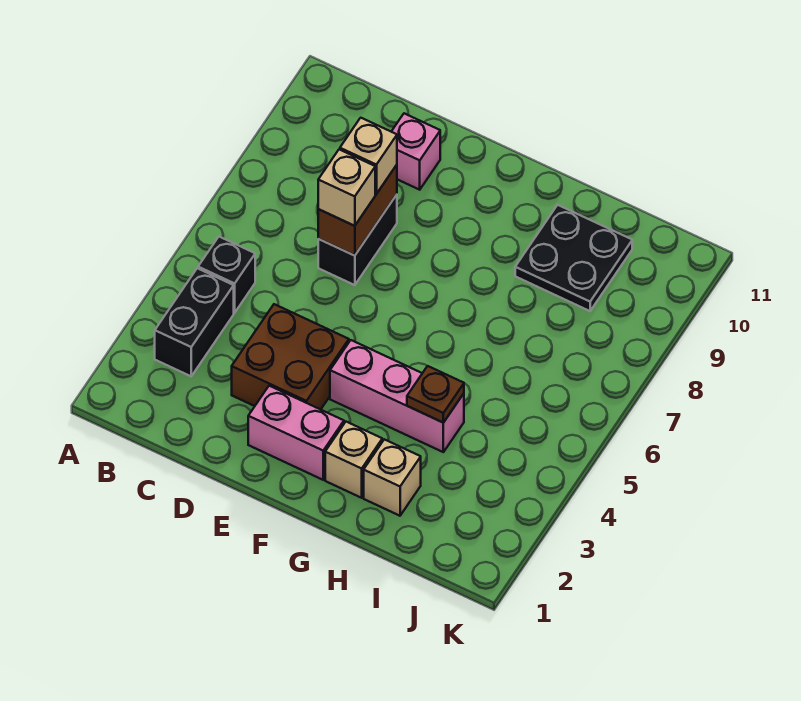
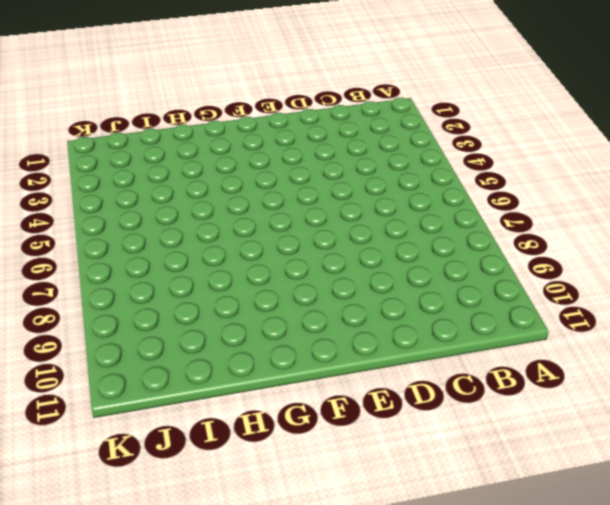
none -> black brick B3:B4 level 1
none -> black brick B5 level 1
none -> brown brick D3:E4 level 1

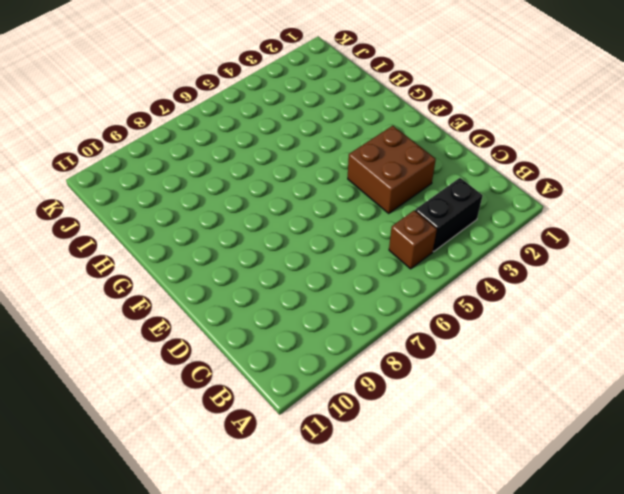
brown brick B5 level 1 -> black brick B5 level 1
none -> black brick D7:D8 level 1
none -> pink brick D10 level 1
none -> pink brick E2:F2 level 1

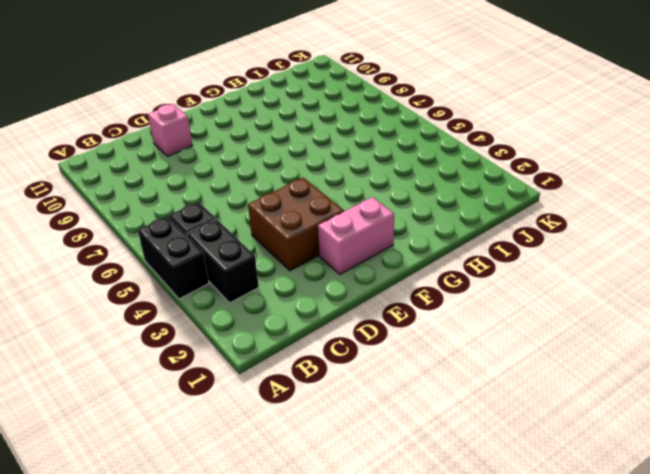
black brick A4:A5 level 1 -> black brick D7:D8 level 1
none -> pink brick F4:H4 level 1
none -> tan brick G2 level 1
none -> tan brick H2 level 1

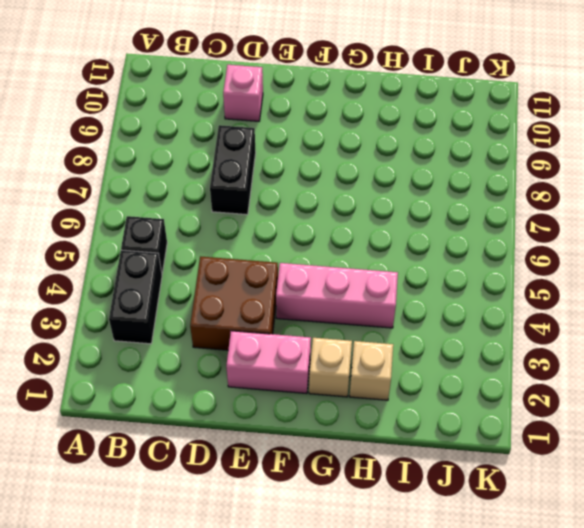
none -> black plate H9:I10 level 1
none -> brown brick D7:D8 level 2
none -> brown plate H4 level 2

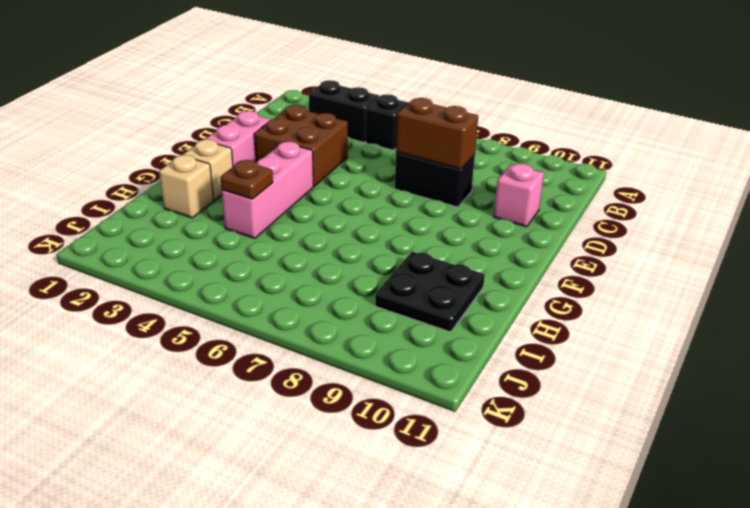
none -> tan brick D7 level 3
none -> tan brick D8 level 3

